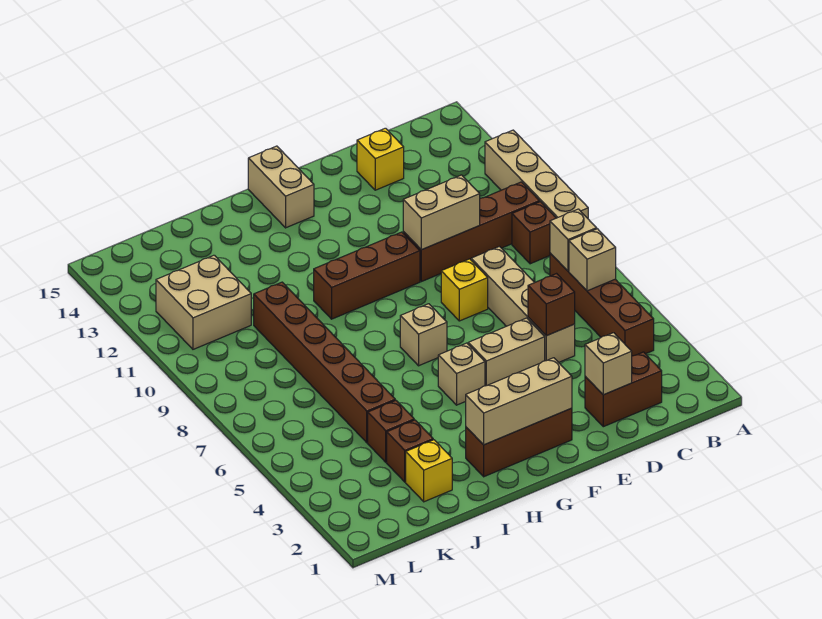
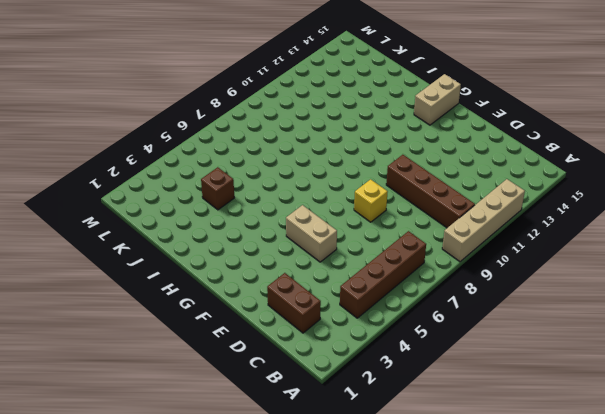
none -> brown brick B9 level 1
none -> tan brick D5:D8 level 1
none -> yellow brick D14 level 1

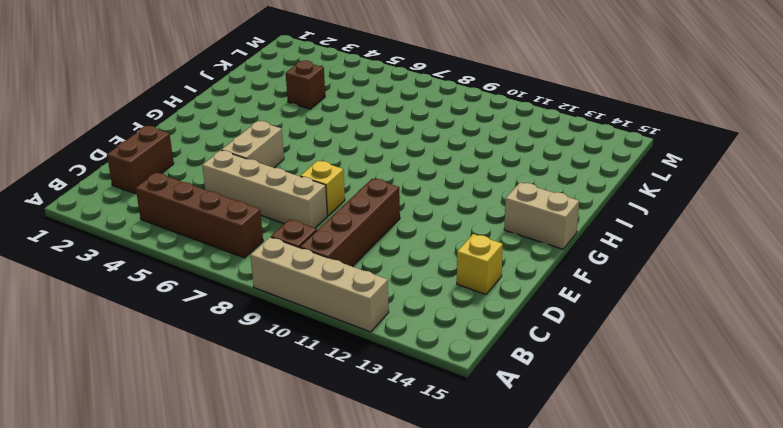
none -> brown brick F2:H2 level 1
none -> brown brick F10:H10 level 1
none -> tan brick G5 level 1

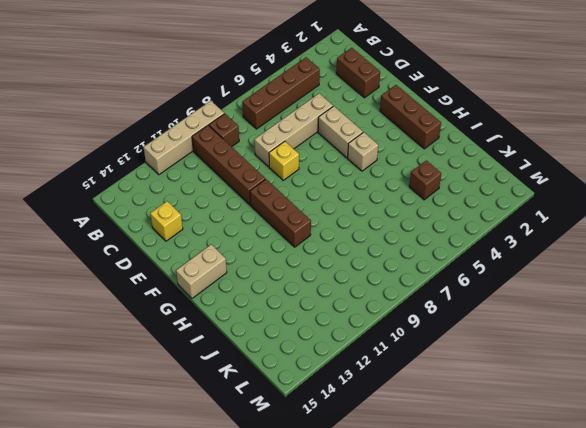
none -> tan brick G7 level 1
none -> yellow brick J2 level 1
none -> brown brick J3 level 1

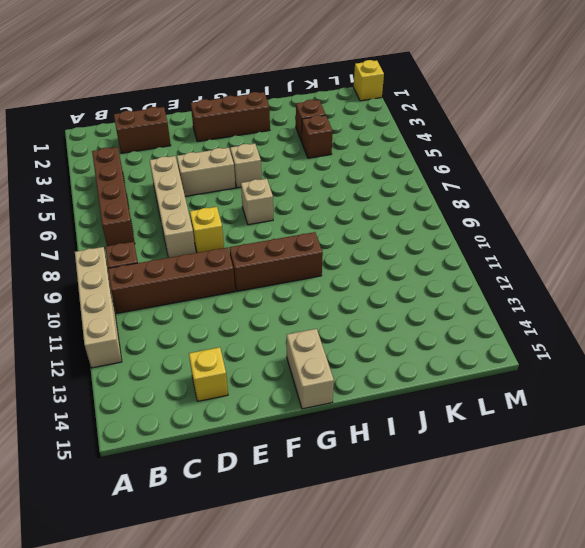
yellow brick M1 level 1 -> yellow brick J2 level 1
none -> brown brick J5:J10 level 1
none -> tan brick K11:L12 level 1
none -> tan brick B6 level 2

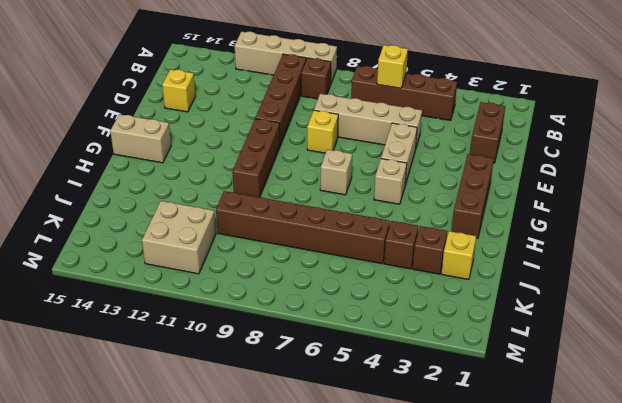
yellow brick B6 level 2 -> tan brick B6 level 2
none -> tan brick B7 level 2
none -> tan brick D2 level 2
none -> brown brick D5 level 2

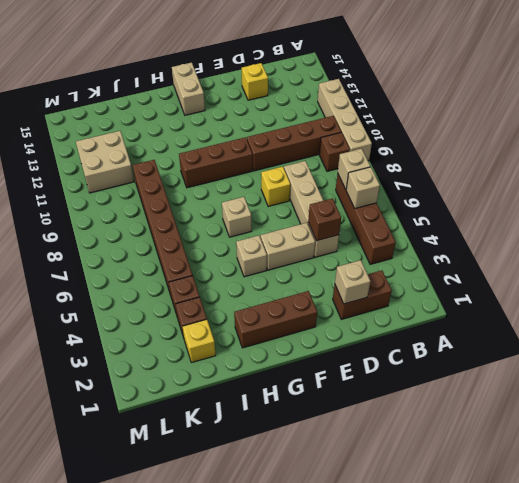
none -> tan brick D10:E10 level 2
none -> tan brick F2:H2 level 2

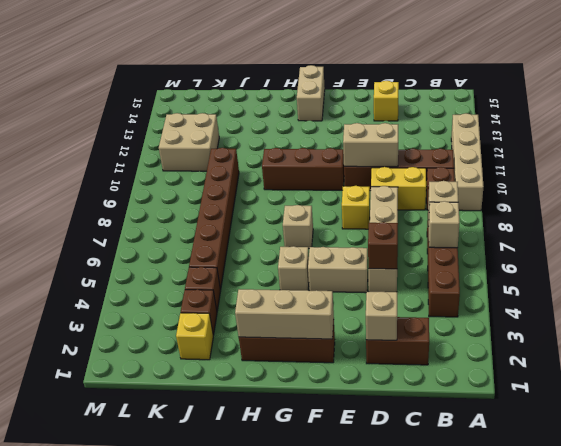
yellow brick C9:D9 level 1 -> none

